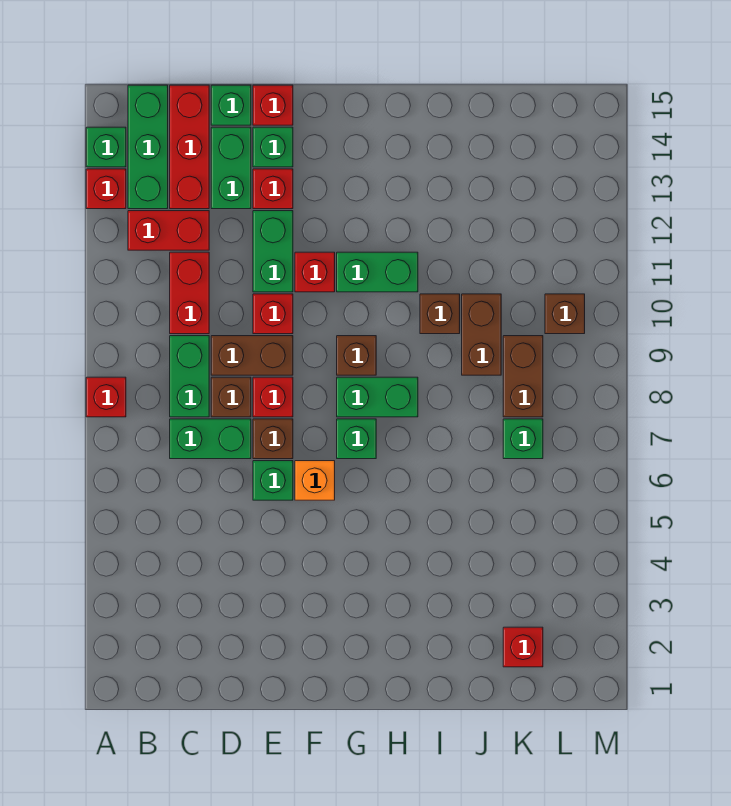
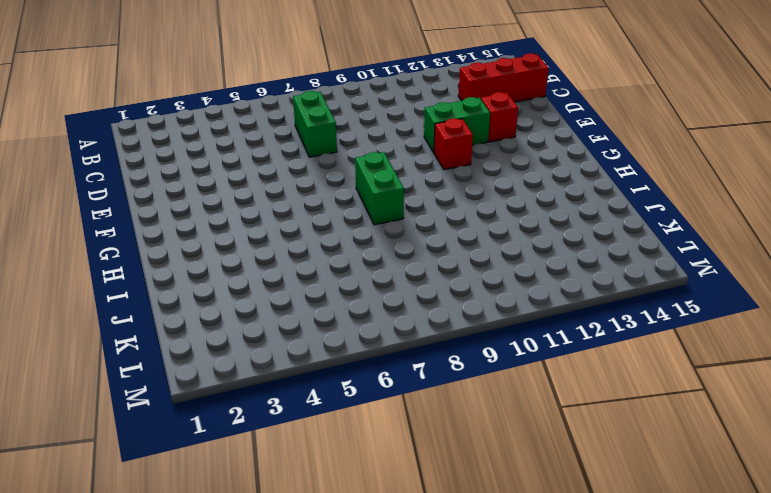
none -> red brick A8 level 1
none -> red brick A13 level 1
none -> green brick A14 level 1
none -> red brick B12:C12 level 1

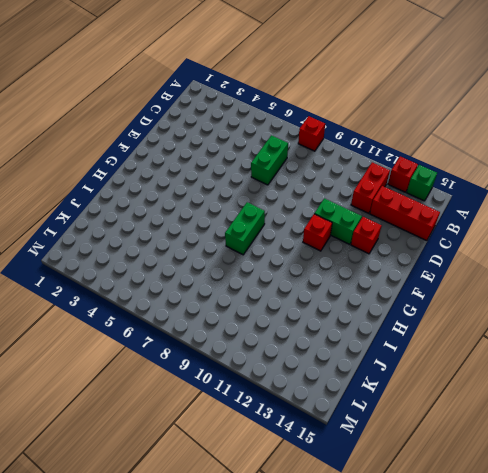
none -> green brick B13:B15 level 1
none -> green brick C8:C9 level 1
none -> red brick C10:C11 level 1
none -> brown brick D8 level 1

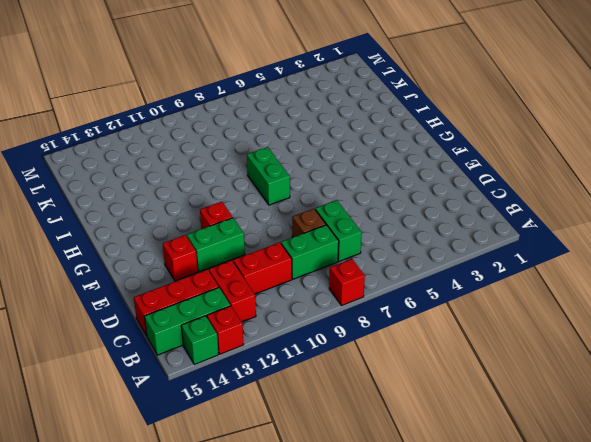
none -> brown brick D9:E9 level 1
none -> green brick D13:D14 level 1
none -> green brick D15 level 1
none -> green brick E6 level 1

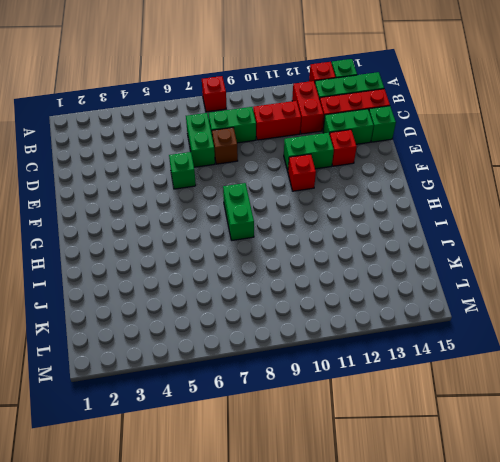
none -> brown brick D9:E9 level 1
none -> brown brick E7 level 1
none -> red brick E8 level 1
none -> red brick E10 level 1

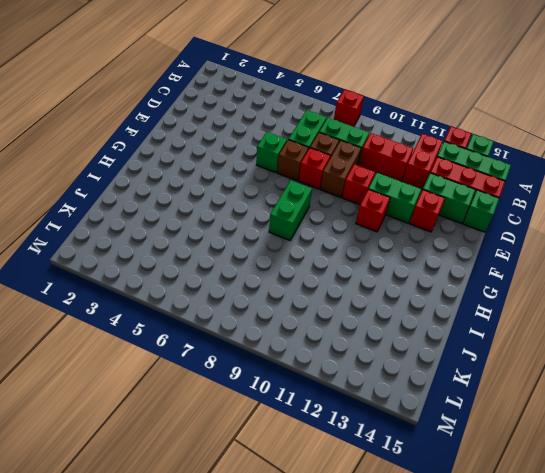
none -> green brick E14 level 1
none -> red brick E15 level 1
none -> orange brick F6 level 1
none -> green brick G7 level 1

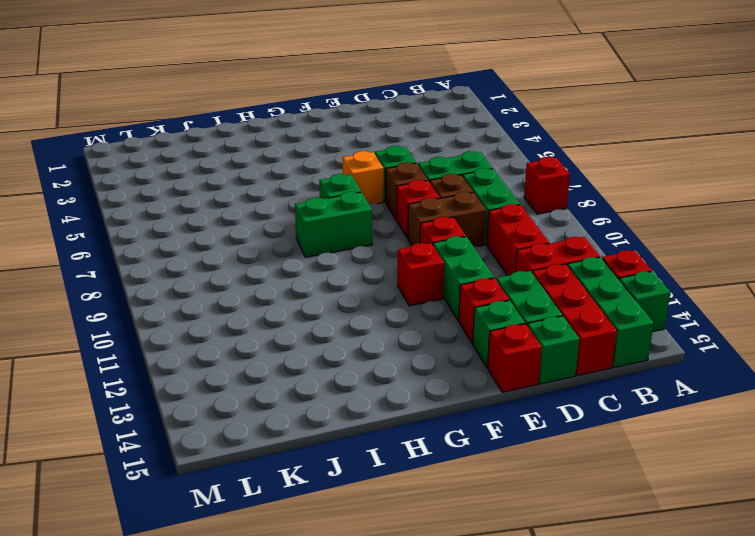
none -> brown brick G9 level 1
none -> green brick G11:H11 level 1
none -> brown brick I10 level 1
none -> brown brick J9:J10 level 1

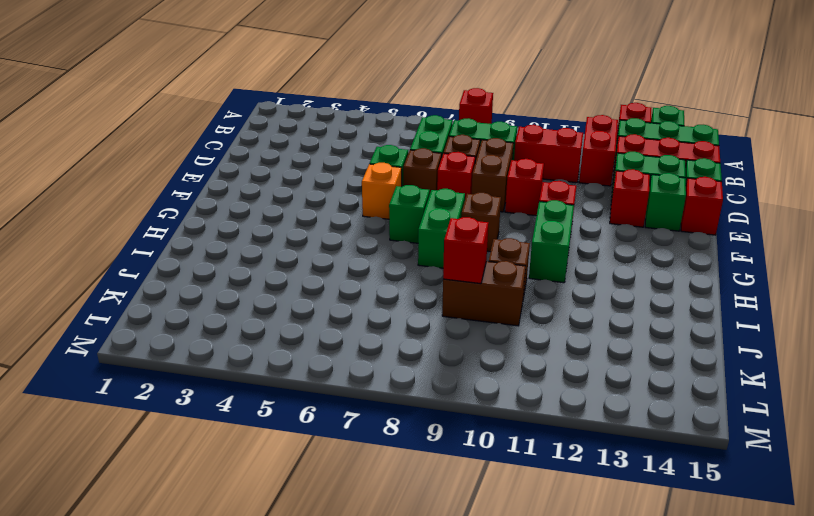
red brick J9 level 2 -> red brick K2 level 1
none -> green brick E11:E12 level 1
none -> green brick K7 level 1
none -> brown brick K8:K9 level 1
none -> brown brick L10 level 1

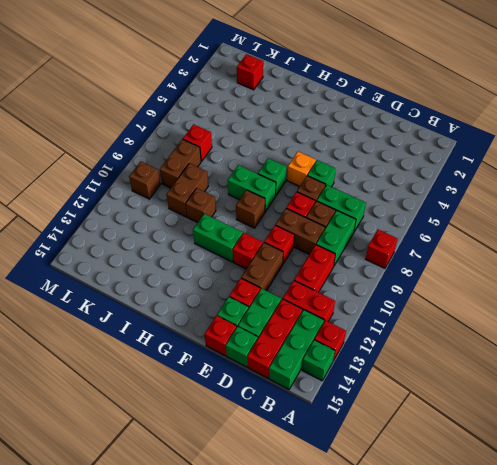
brown brick E11:E12 level 1 -> green brick E11:E12 level 1
red brick K7 level 1 -> green brick K7 level 1

